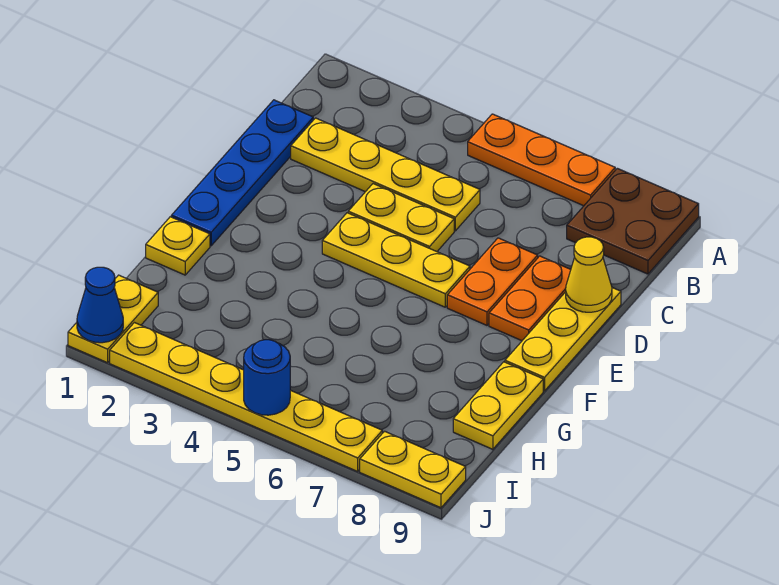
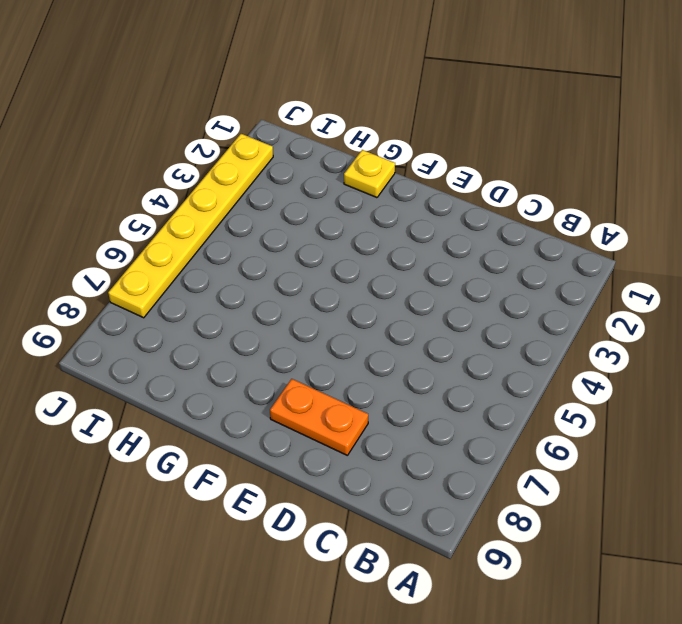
none -> orange plate A5:A7 level 1
none -> brown plate A8:B9 level 1
none -> blue plate C1:F1 level 1

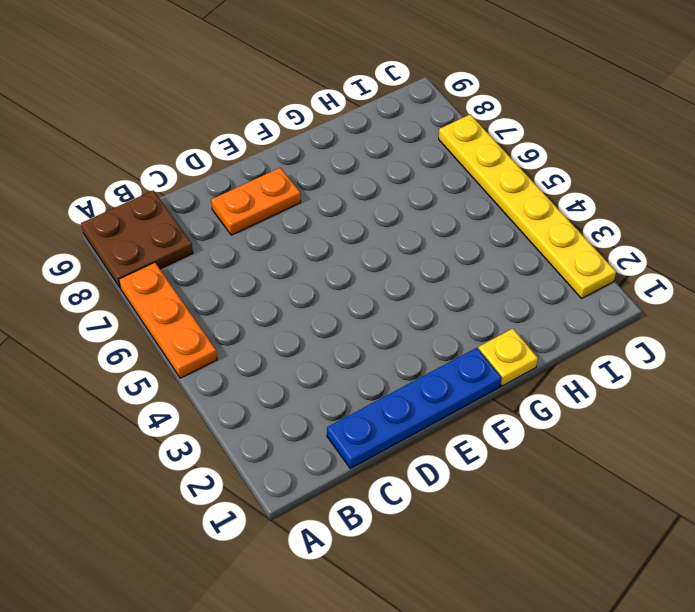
none -> yellow plate C2:C5 level 1
none -> yellow plate D4:D5 level 1
none -> orange plate D7:E7 level 1

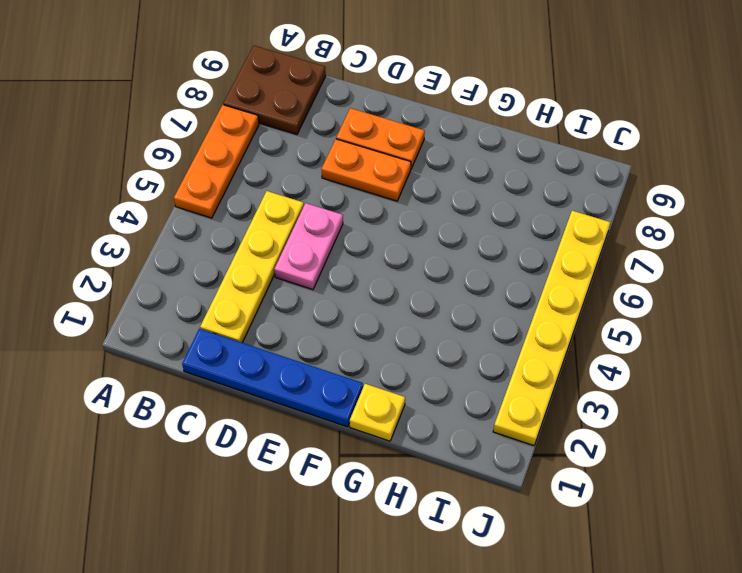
pink plate D4:D5 level 1 -> yellow plate D4:D5 level 1
none -> yellow plate D9:F9 level 1
none -> yellow plate E4:E6 level 1
none -> yellow plate G9:H9 level 1

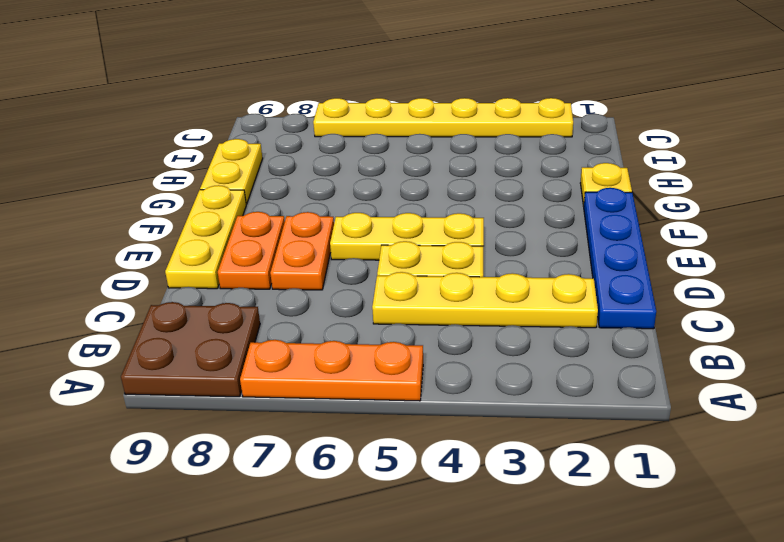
none -> yellow plate I1:J1 level 1
none -> yellow plate J8:J9 level 1
none -> yellow cone D9 level 2

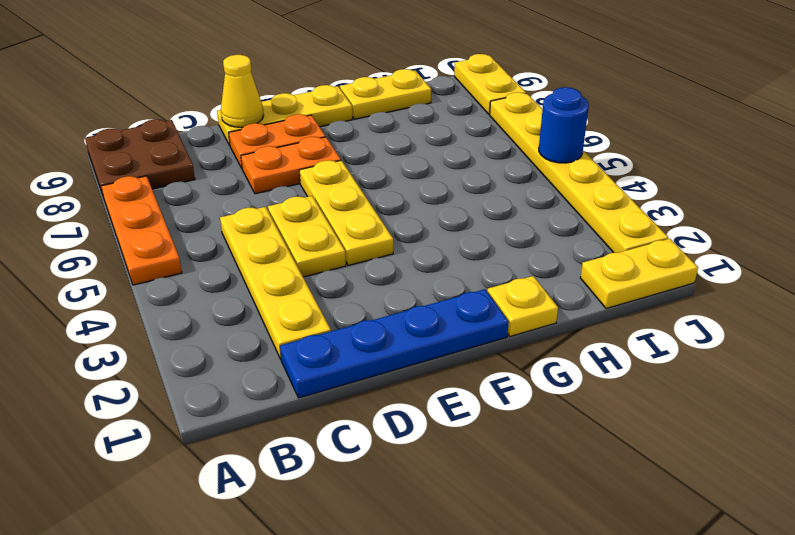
none -> blue cone J1 level 2

